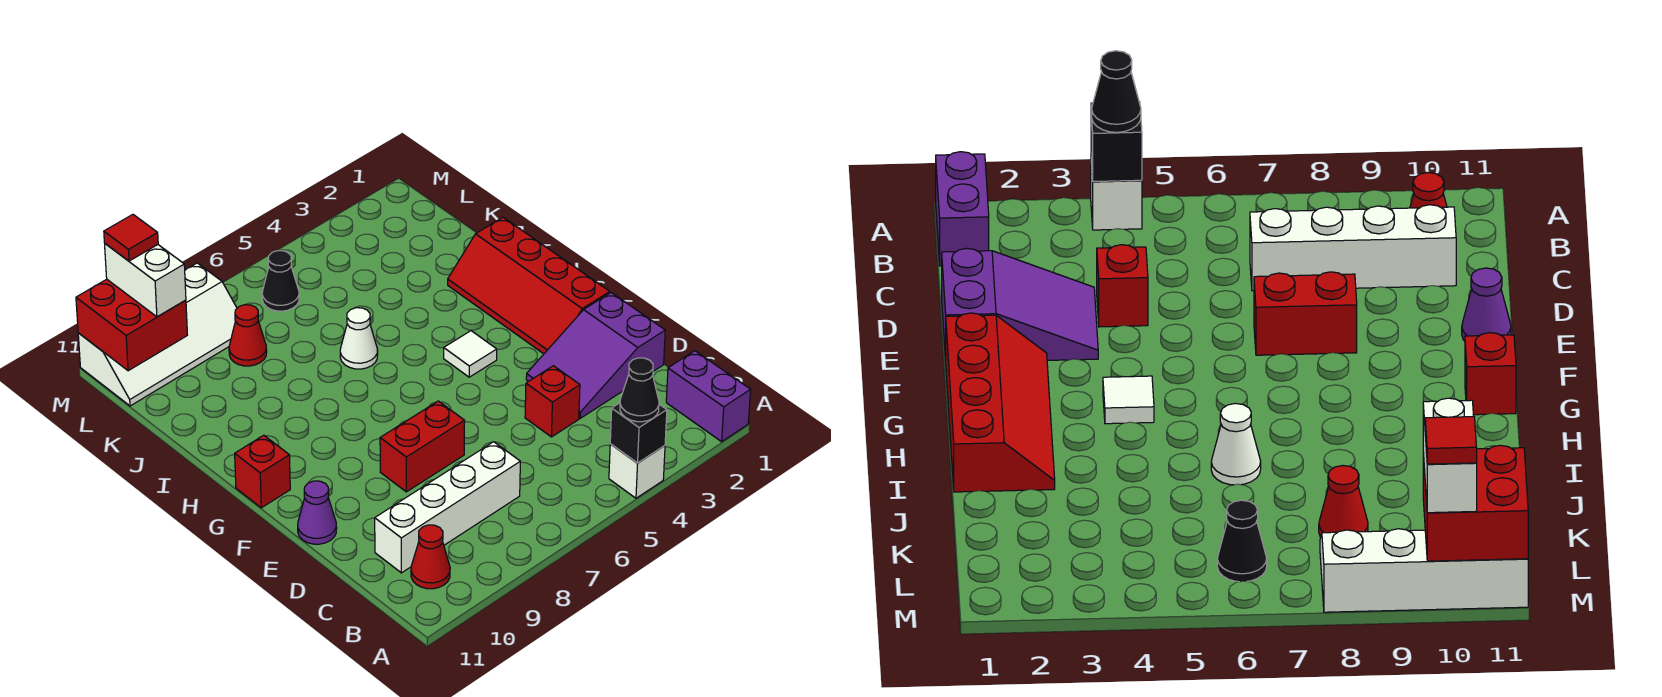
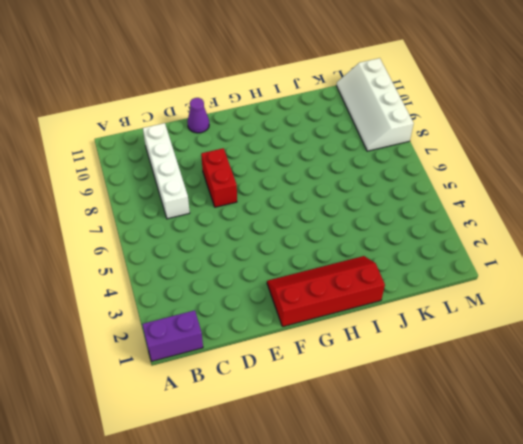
none -> white brick A4 level 1
none -> red cone B10 level 1
none -> purple slope D1:E3 level 1 top 1

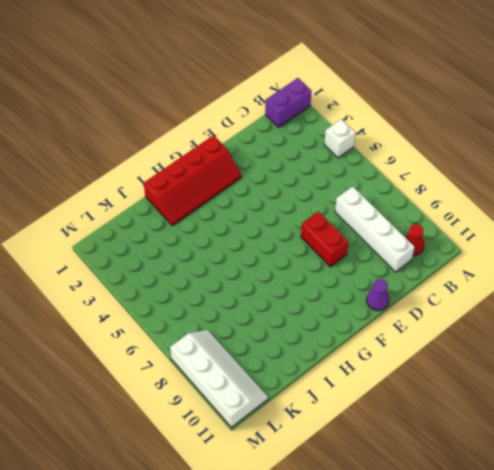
none -> purple slope D1:E3 level 1 top 1
none -> red brick D4 level 1
none -> white tile G4 level 1

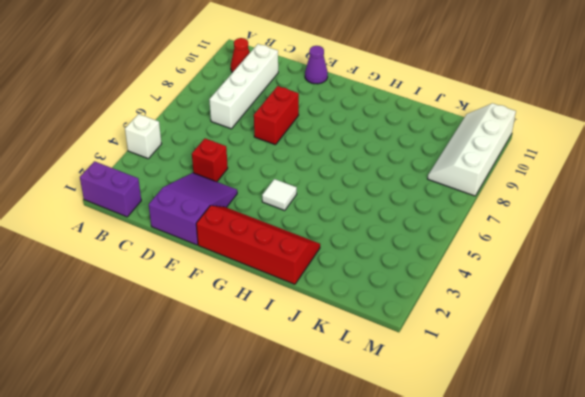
none -> red brick G11 level 1
none -> white cone I6 level 1
none -> red cone K8 level 1

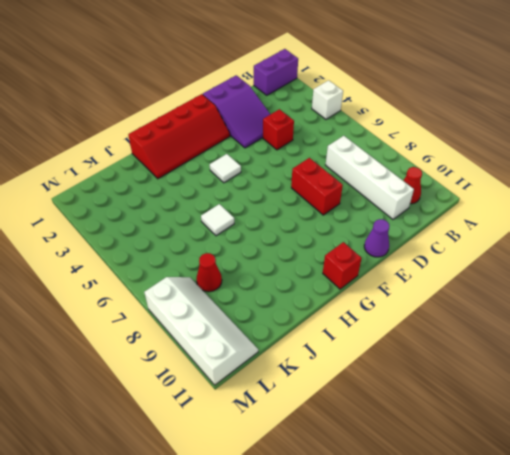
white tile I6 level 1 -> white cone I6 level 1
none -> black cone L6 level 1
none -> black brick A4 level 2
none -> red brick L10:M11 level 2

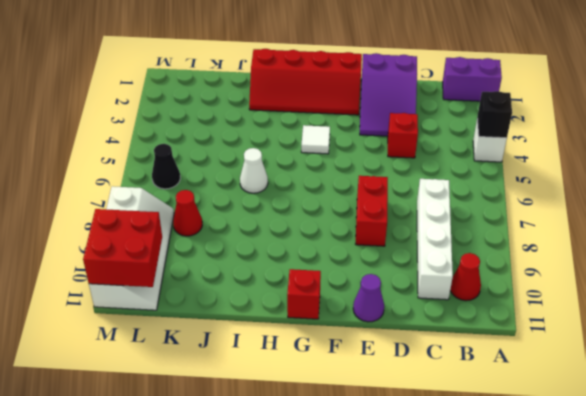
none -> black cone A4 level 3
none -> white brick L10:M10 level 3
none -> red tile M10 level 4

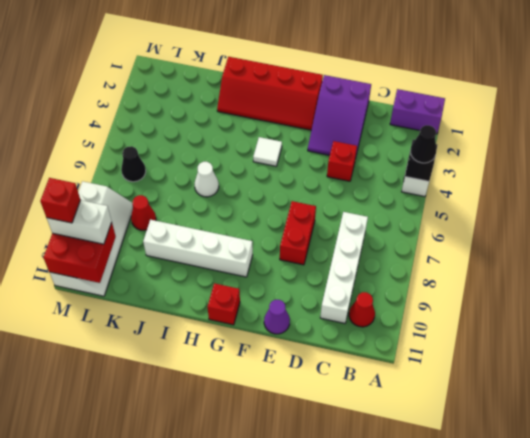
white brick G9:J9 level 1 -> none
red brick M10 level 4 -> red tile M10 level 4

